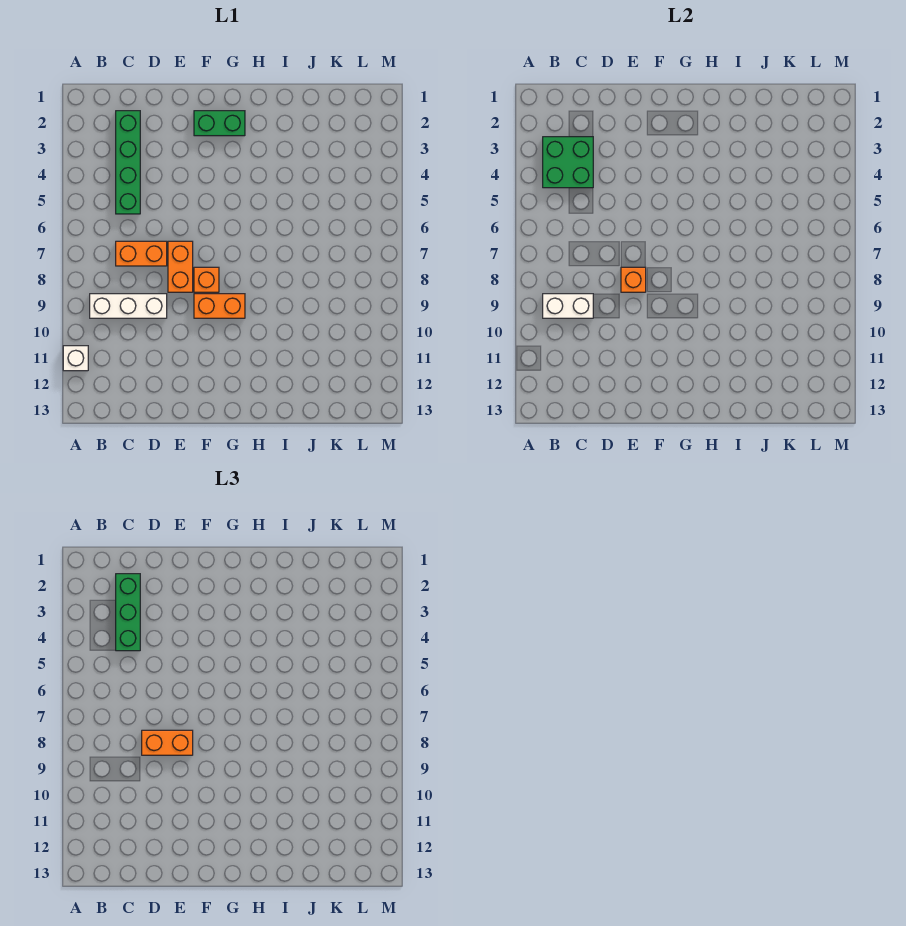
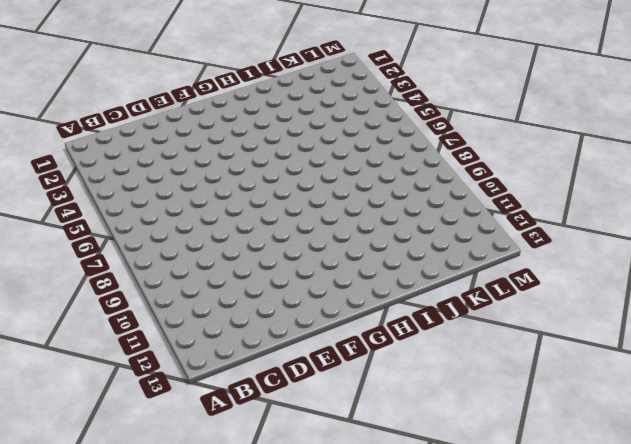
none -> white brick A11 level 1
none -> white brick B9:D9 level 1
none -> green brick C2:C5 level 1

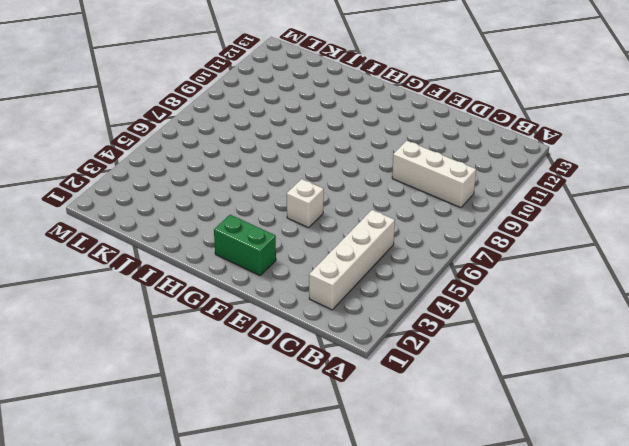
white brick C2:C5 level 1 -> green brick C2:C5 level 1
white brick F5 level 1 -> white brick A11 level 1
none -> orange brick C7:D7 level 1
none -> orange brick E7:E8 level 1
none -> orange brick F8 level 1

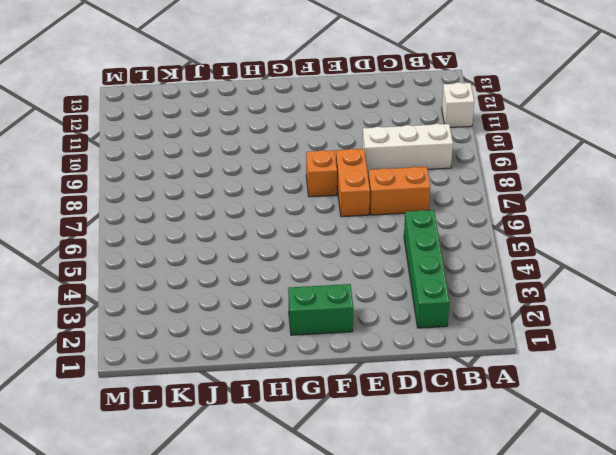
none -> orange brick F9:G9 level 1
none -> green brick B3:C4 level 2
none -> white brick B9:C9 level 2

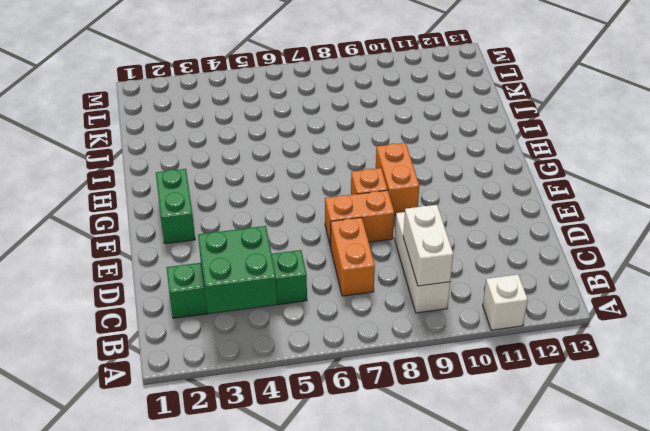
none -> orange brick E8 level 2
none -> green brick C2:C4 level 3
none -> orange brick D8:E8 level 3

